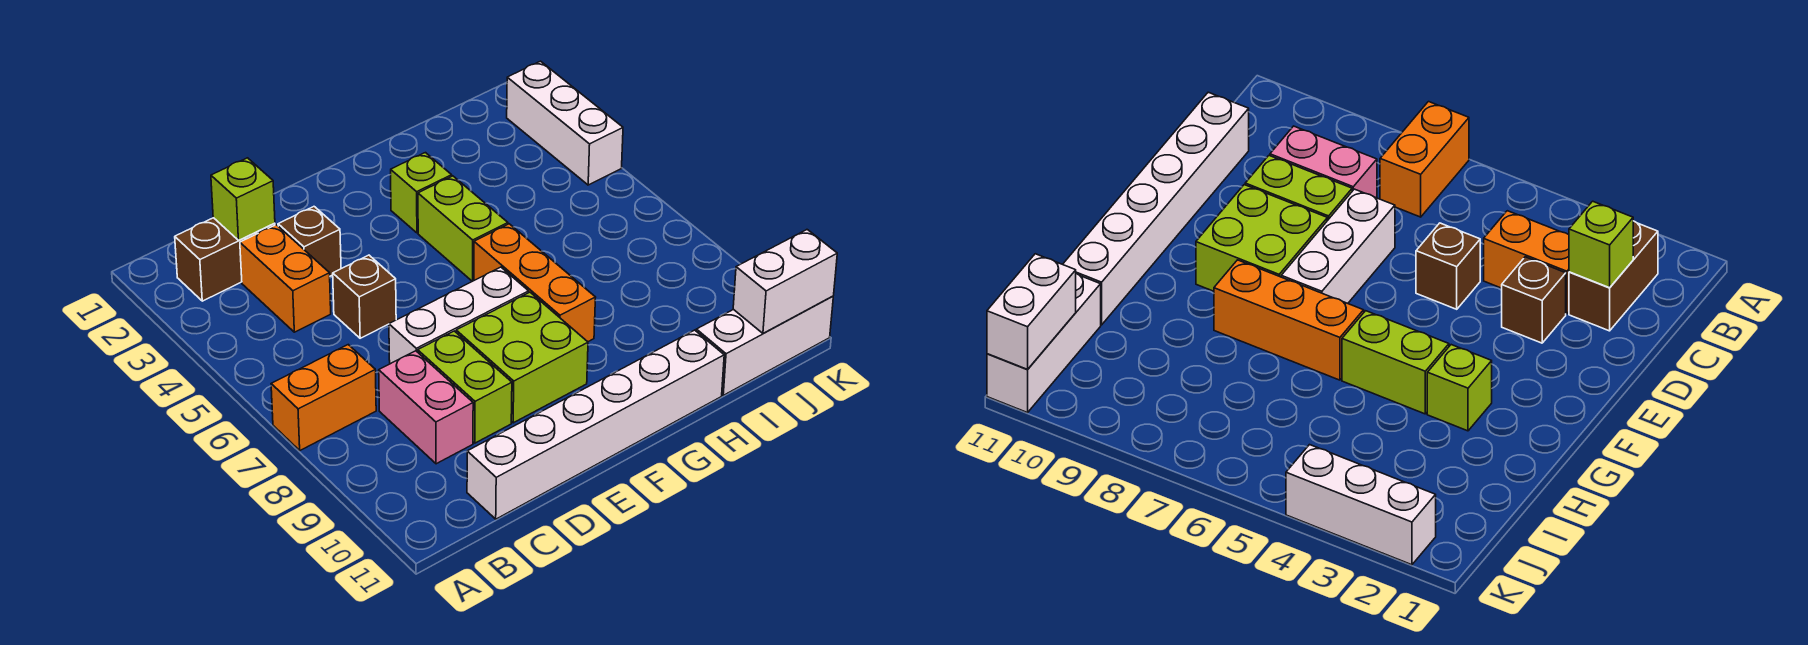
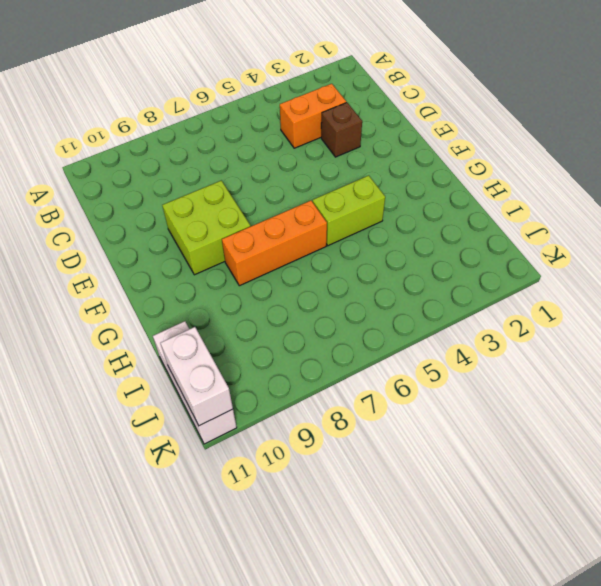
none -> orange brick A7:B7 level 1
none -> brown brick B2:C2 level 1
none -> pink brick C8:C9 level 1

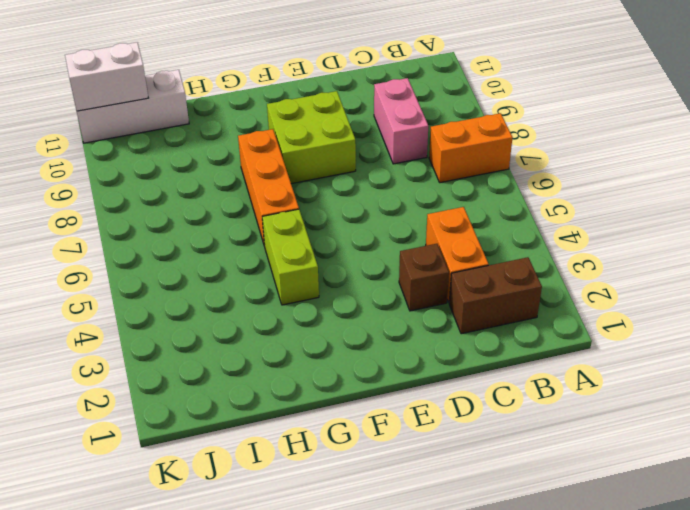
none -> white brick C11:H11 level 1
none -> brown brick D5 level 1
none -> white brick D7:F7 level 1

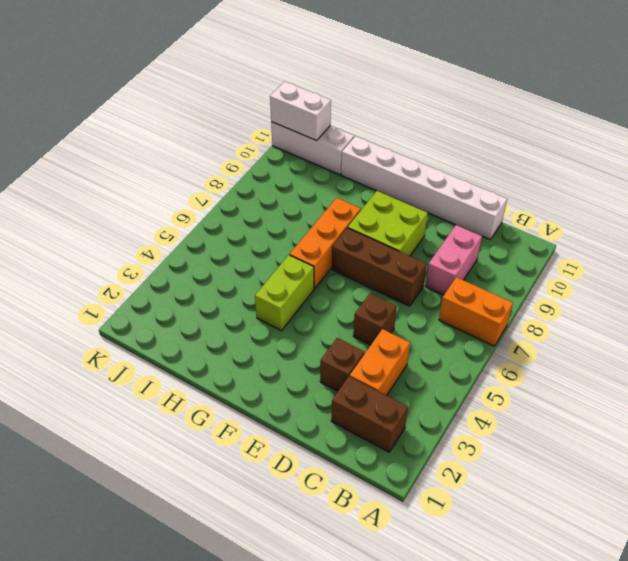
brown brick D7:F7 level 1 -> white brick D7:F7 level 1
none -> lime brick D8:D9 level 1
none -> lime brick G3 level 1
none -> white brick K2:K4 level 1

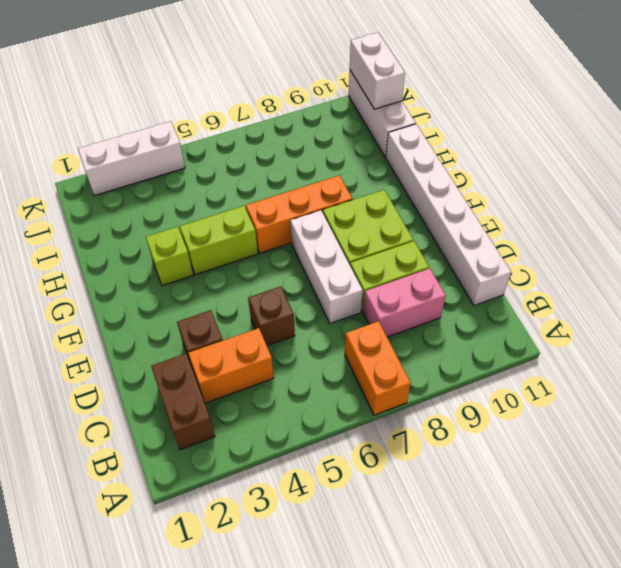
none -> lime brick C2 level 2

